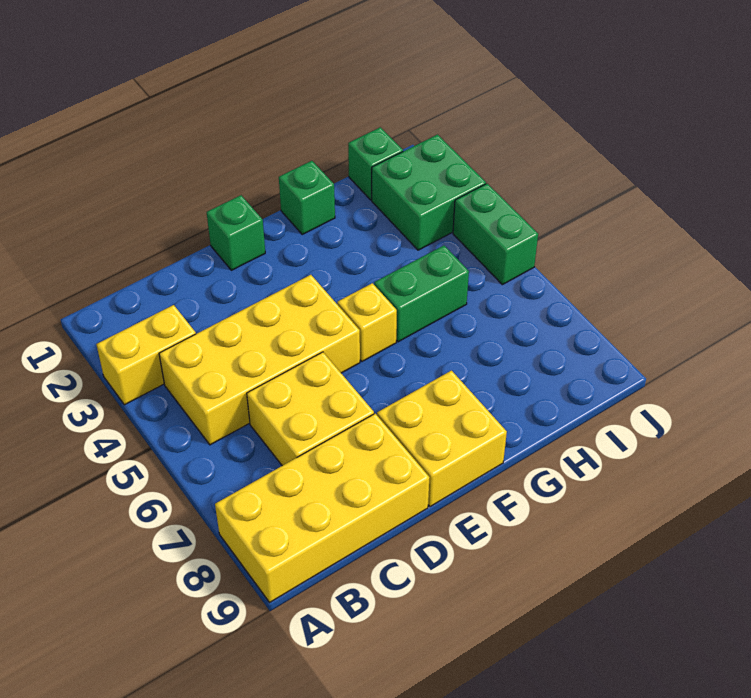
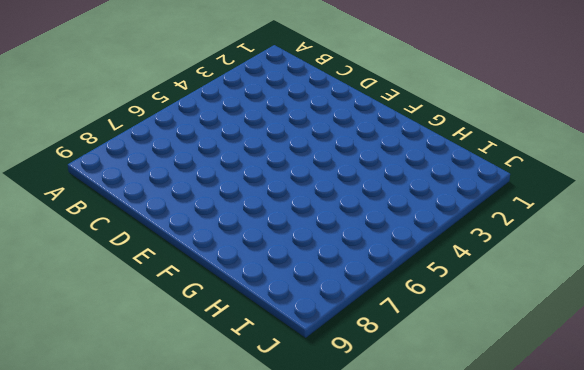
none -> yellow brick A3:B3 level 1
none -> yellow brick A8:D9 level 1
none -> yellow brick B4:E5 level 1

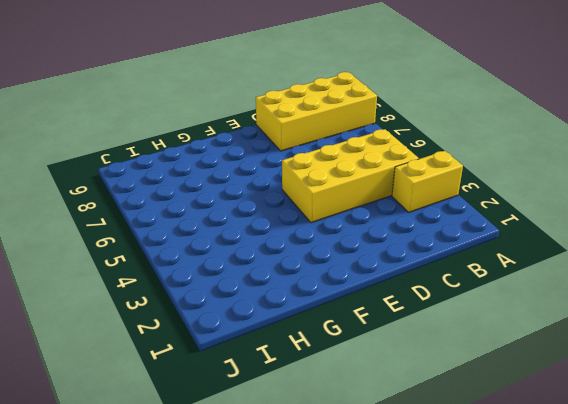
none -> yellow brick C6:D7 level 1
none -> green brick E1 level 1
none -> yellow brick E8:F9 level 1

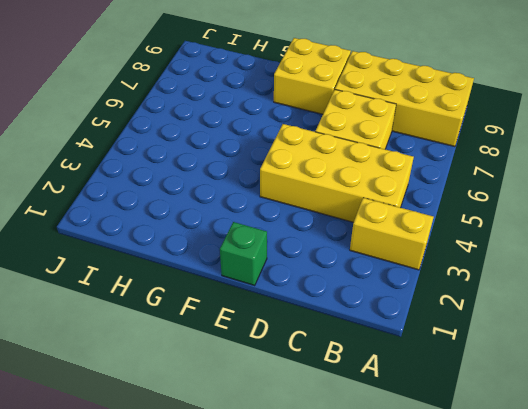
none -> yellow brick F5 level 1
none -> green brick G1 level 1
none -> green brick G5:H5 level 1

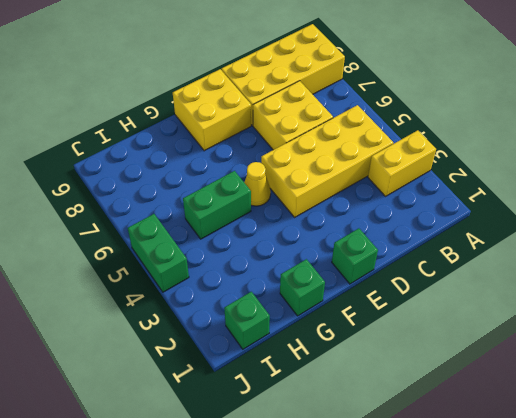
yellow cone F5 level 1 -> yellow brick F5 level 1
none -> green brick I2:J3 level 1

